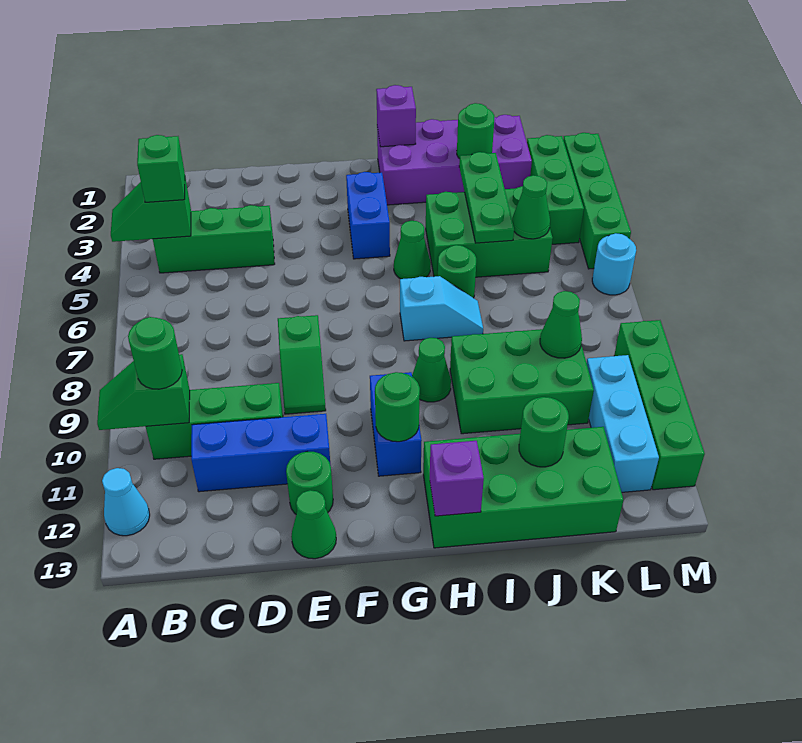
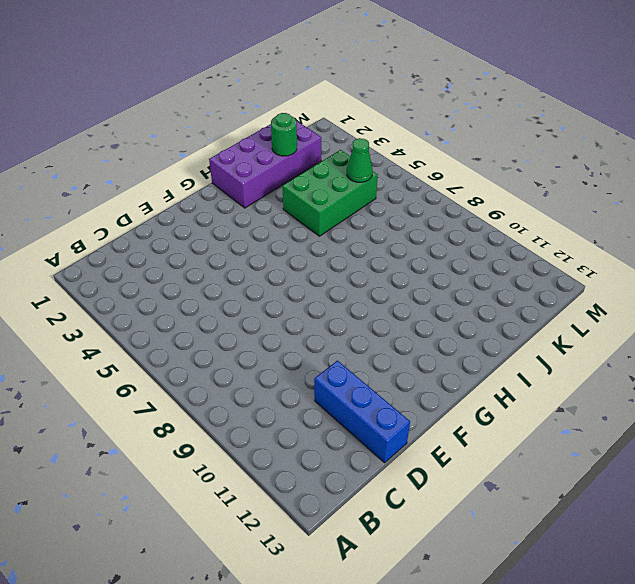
blue brick D11:D13 level 1 -> blue brick C11:E11 level 1
none -> cyan cone A12 level 1
none -> green brick B4:D4 level 1
none -> green brick B10:D10 level 1
none -> green slope E8:E9 level 1 top 8

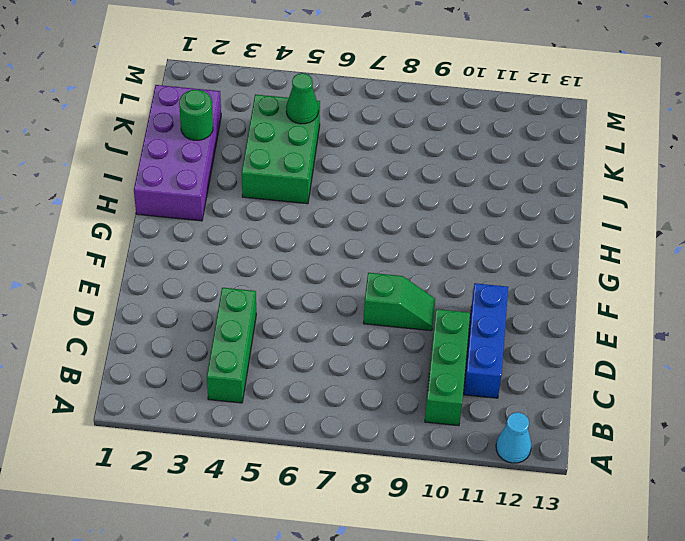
none -> green round brick E12 level 1
none -> green cone E13 level 1
none -> blue brick G3:G4 level 1
none -> blue brick G10:G11 level 1

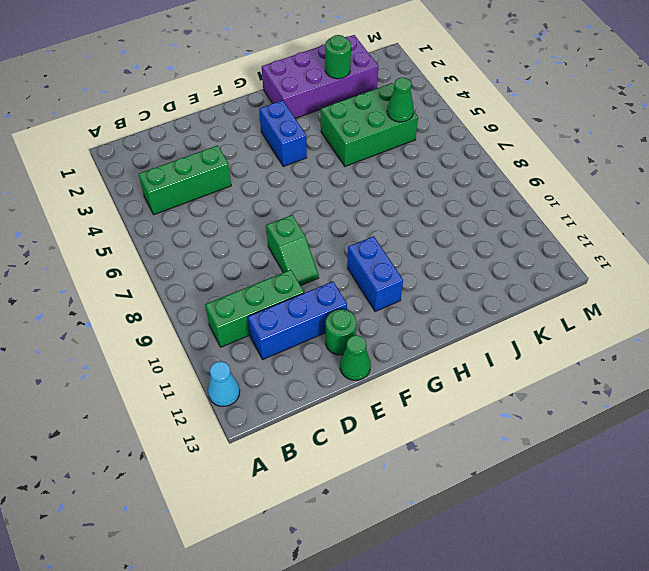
none -> green cone H5 level 1
none -> cyan slope H7:I7 level 1 top H
none -> green cone H9 level 1
none -> green brick H12:K13 level 1

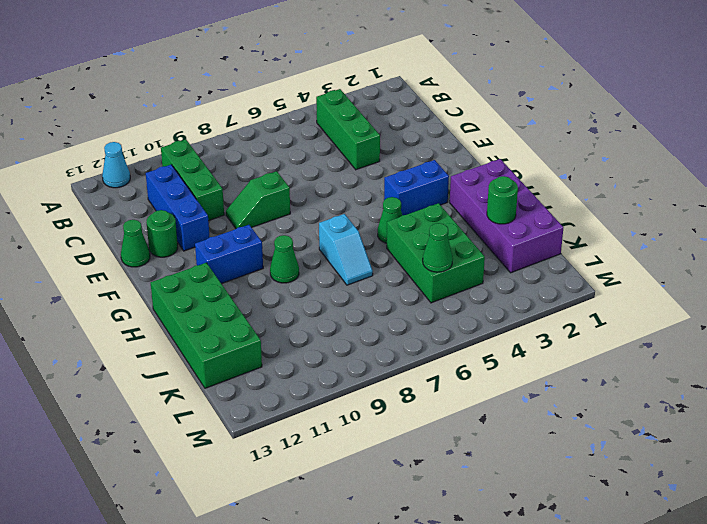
none -> green round brick I6 level 1
none -> green brick I9:K10 level 1
none -> green brick L2:L4 level 1
none -> cyan brick L10:L12 level 1

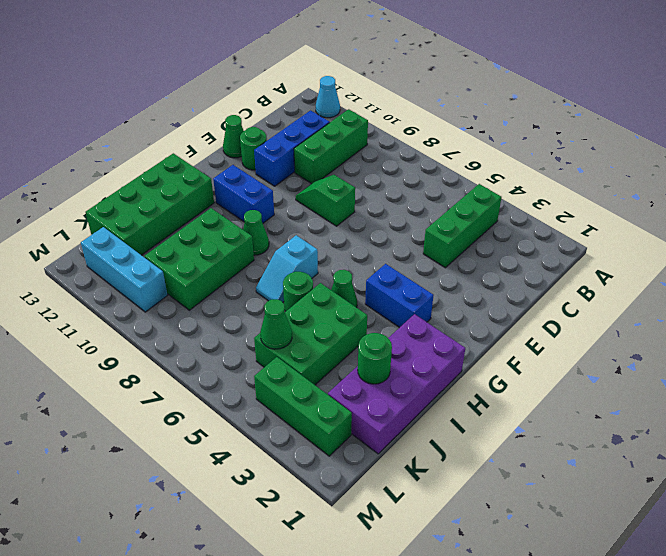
none -> green brick M2:M5 level 1
none -> cyan round brick M6 level 1
none -> green brick M9:M12 level 1
none -> green slope A4:B4 level 2 top B

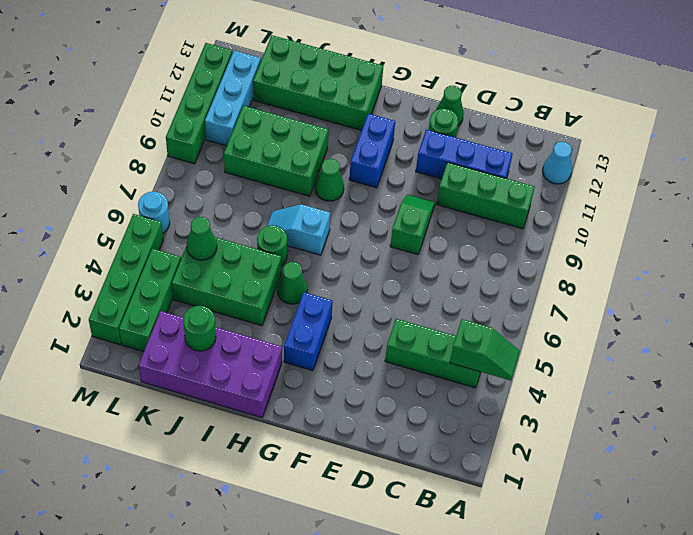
none -> green slope A10:B10 level 2 top B
none -> green round brick G11 level 2
none -> purple brick H1 level 2
none -> purple brick H13 level 2

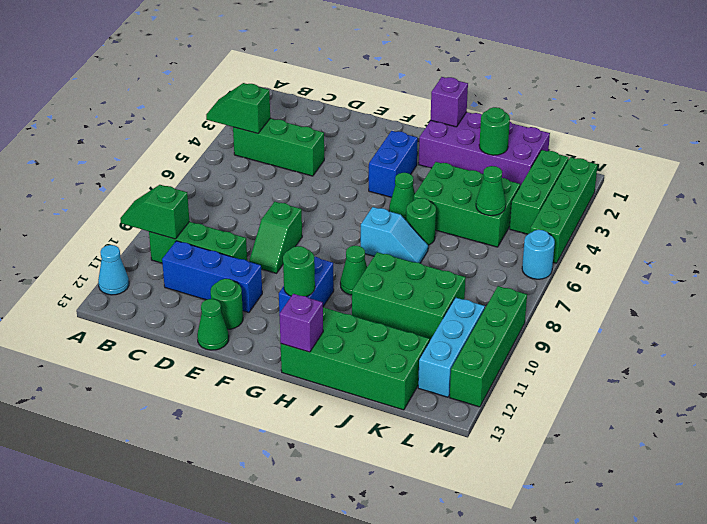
none -> green plate J3:J5 level 2
none -> green round brick J12 level 2
none -> green cone K9 level 2
none -> green brick B4 level 3

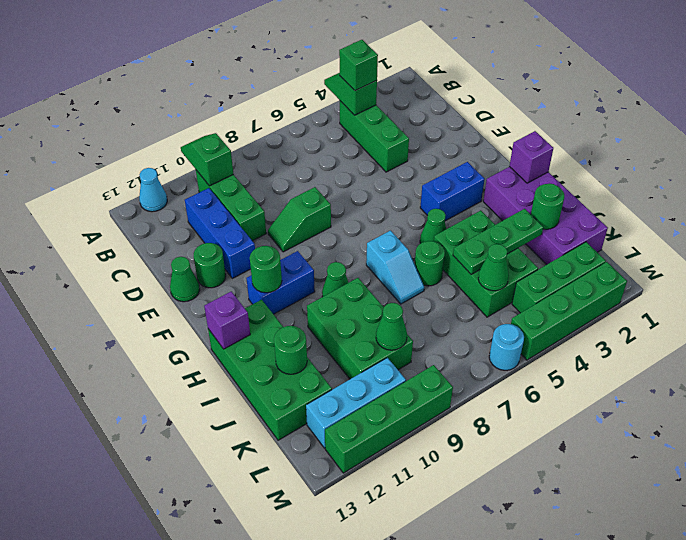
none -> green round brick B10 level 3

